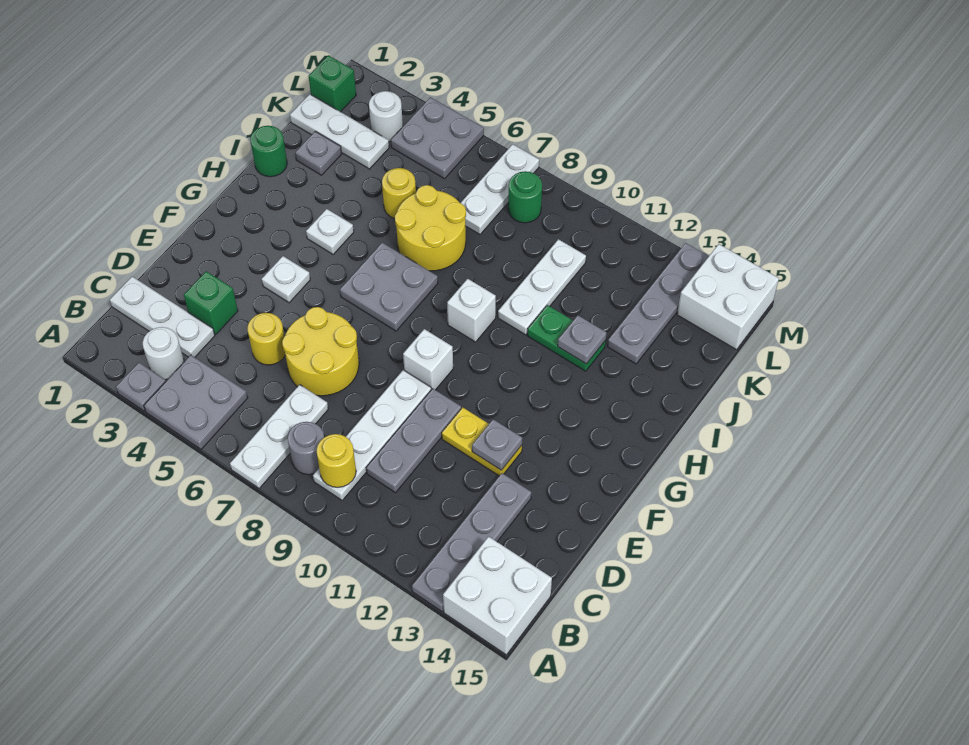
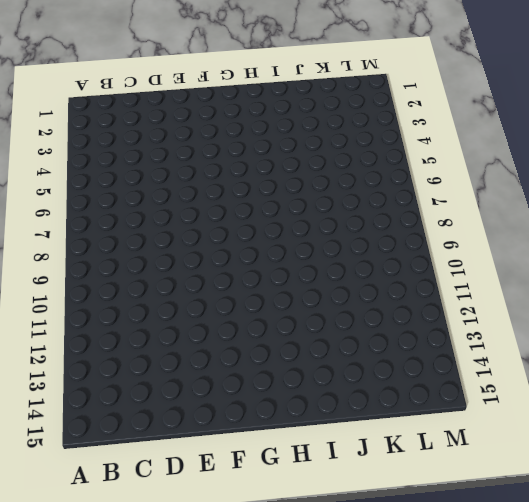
none -> grey plate A3 level 1
none -> grey plate A4:B5 level 1
none -> white plate A7:C7 level 1
none -> grey plate A13:D13 level 1

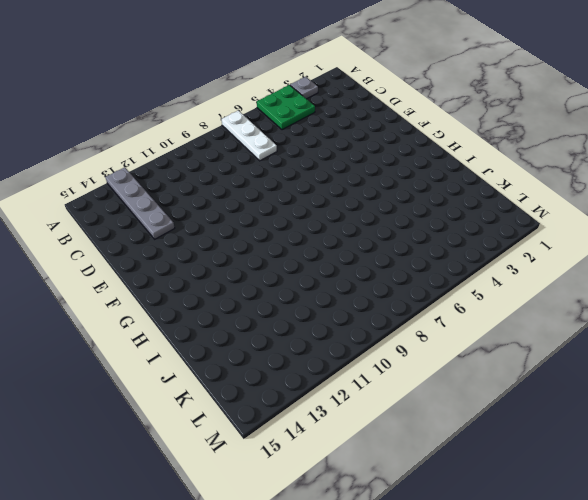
green plate A4:B5 level 1 -> grey plate A4:B5 level 1
none -> white brick A14:B15 level 1
none -> white round brick B3 level 1
none -> grey round brick B8 level 1
none -> white plate B9:E9 level 1

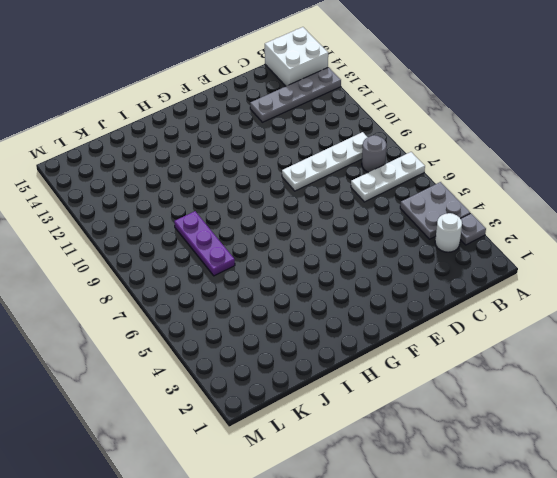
purple plate J7:J9 level 1 -> yellow round brick I6:J7 level 1
none -> white plate C1:C3 level 1
none -> grey plate C10:E10 level 1
none -> green brick D3 level 1
none -> yellow round brick D5 level 1

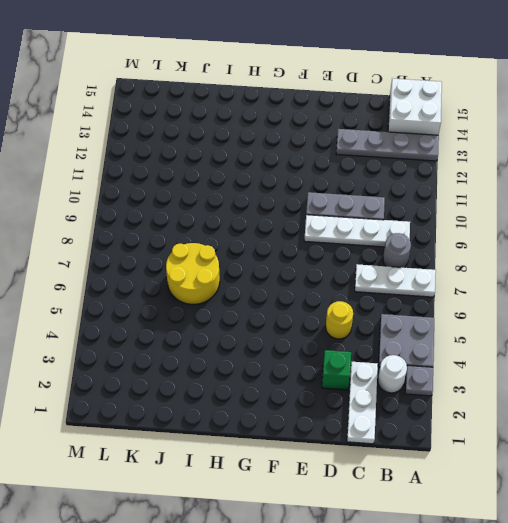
none -> yellow round brick D6:E7 level 1
none -> yellow plate E11:E12 level 1
none -> white plate F4 level 1
none -> white brick F9 level 1

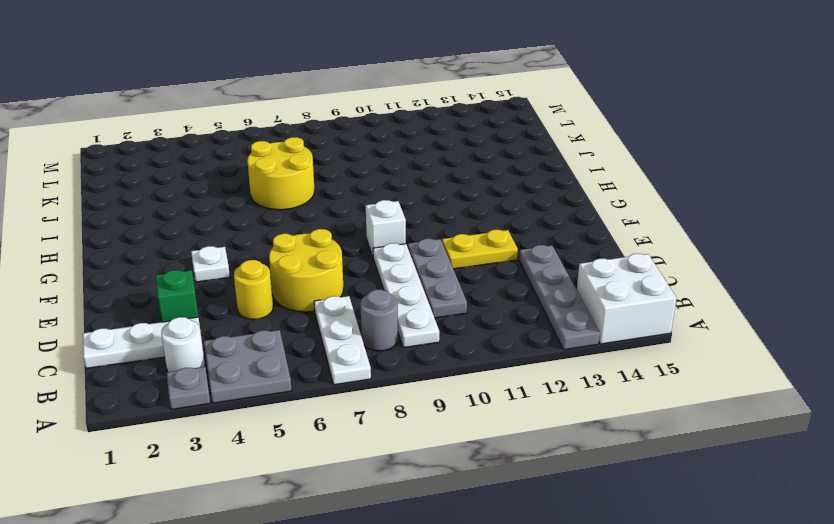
none -> grey plate G6:H7 level 1
none -> white plate H4 level 1
none -> white brick H9 level 1
none -> green round brick I1 level 1

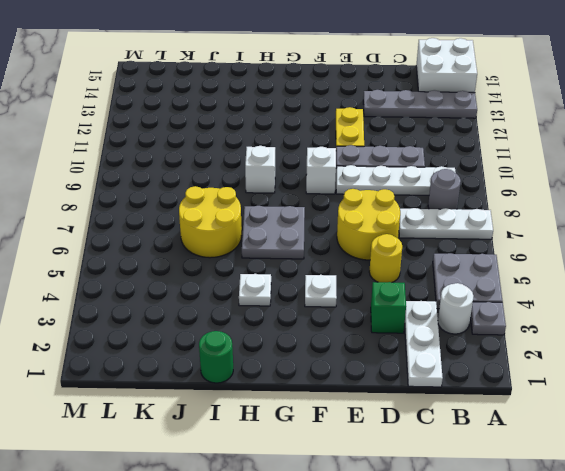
none -> white plate I10:K10 level 1
none -> green plate I11:I12 level 1
none -> grey plate J2 level 1
none -> yellow round brick J5 level 1

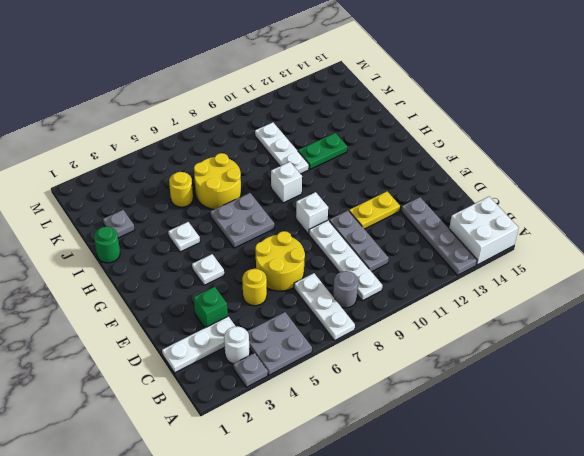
none -> grey plate J13:M13 level 1
none -> white plate K1:K3 level 1
none -> white plate K7:M7 level 1
none -> green brick L1 level 1

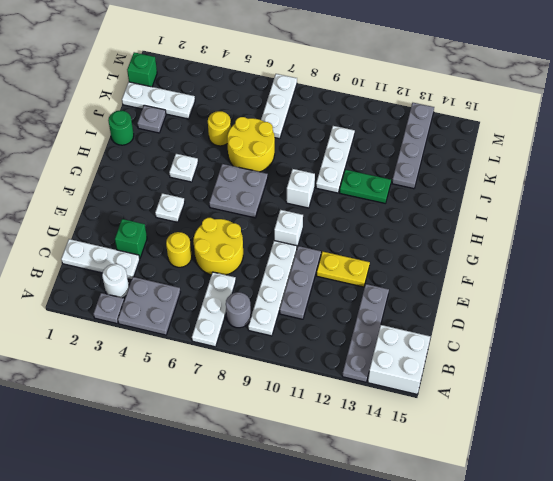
none -> white round brick L3 level 1
none -> grey plate L4:M5 level 1
none -> green round brick L8 level 1
none -> white brick L14:M15 level 1

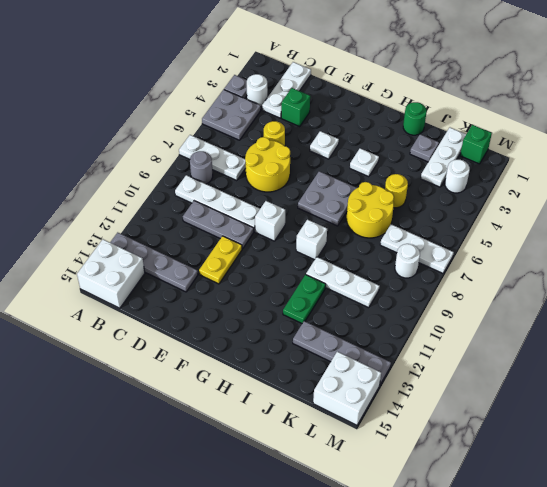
white round brick L8 level 1 -> green round brick L8 level 1
none -> grey plate L4:M5 level 1
none -> yellow round brick B9 level 2
none -> grey plate E12 level 2
none -> grey plate I12 level 2

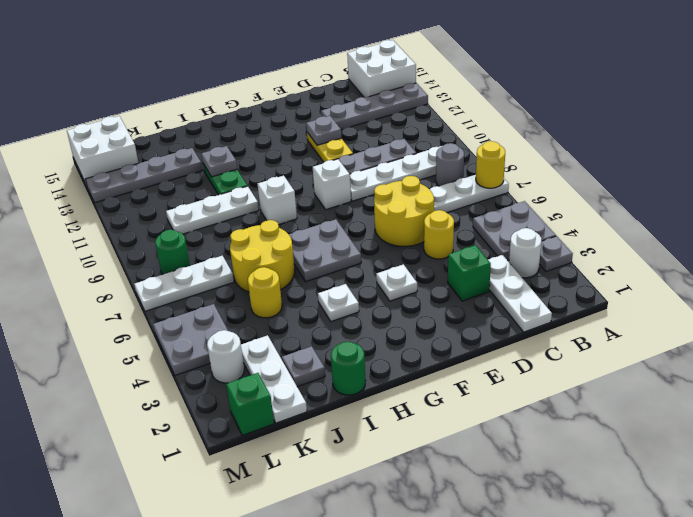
yellow round brick A7 level 2 -> yellow round brick B9 level 2

